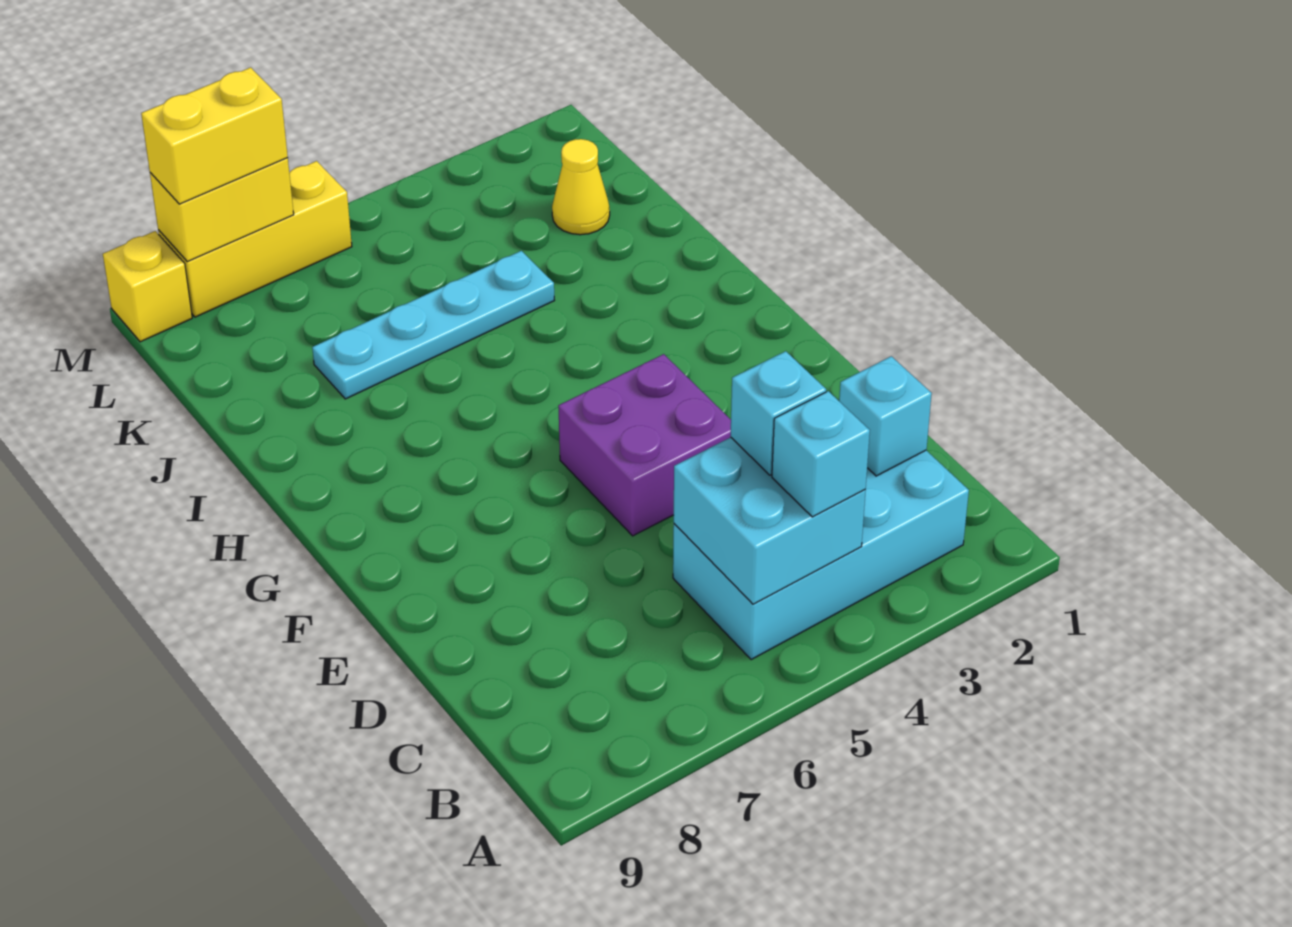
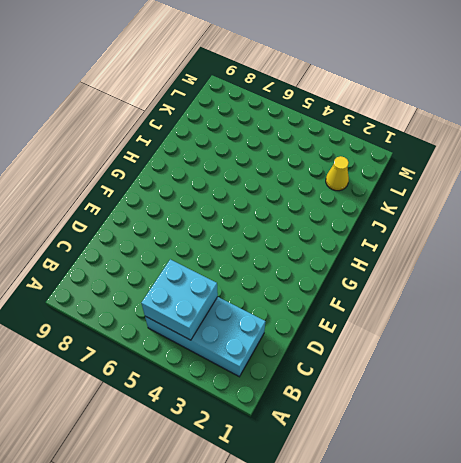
none -> purple brick E4:F5 level 1
none -> cyan plate J4:J7 level 1
none -> yellow brick M6:M8 level 1

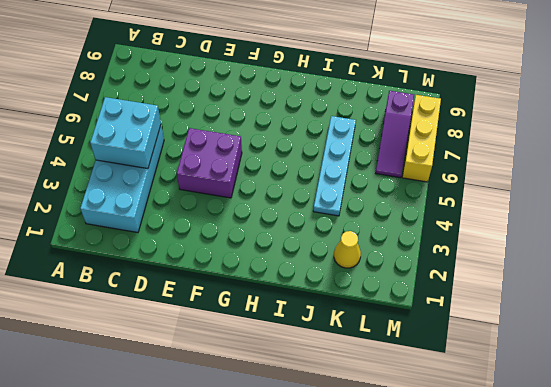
purple slope L6:L8 level 1 top 8 -> none
none -> yellow brick M9 level 1
none -> cyan brick C2 level 2
none -> yellow brick M7:M8 level 2

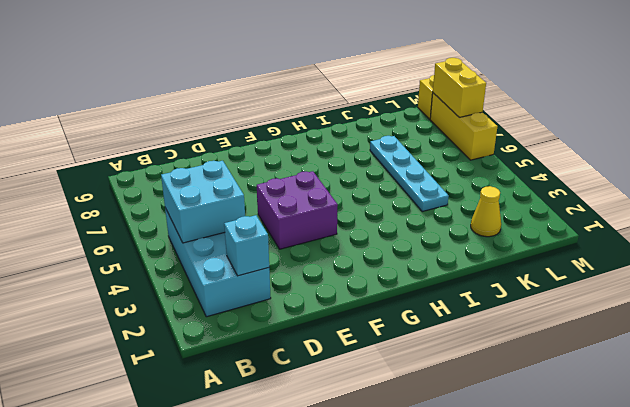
none -> cyan brick B4 level 3
none -> cyan brick C4 level 3
none -> yellow brick M7:M8 level 3

